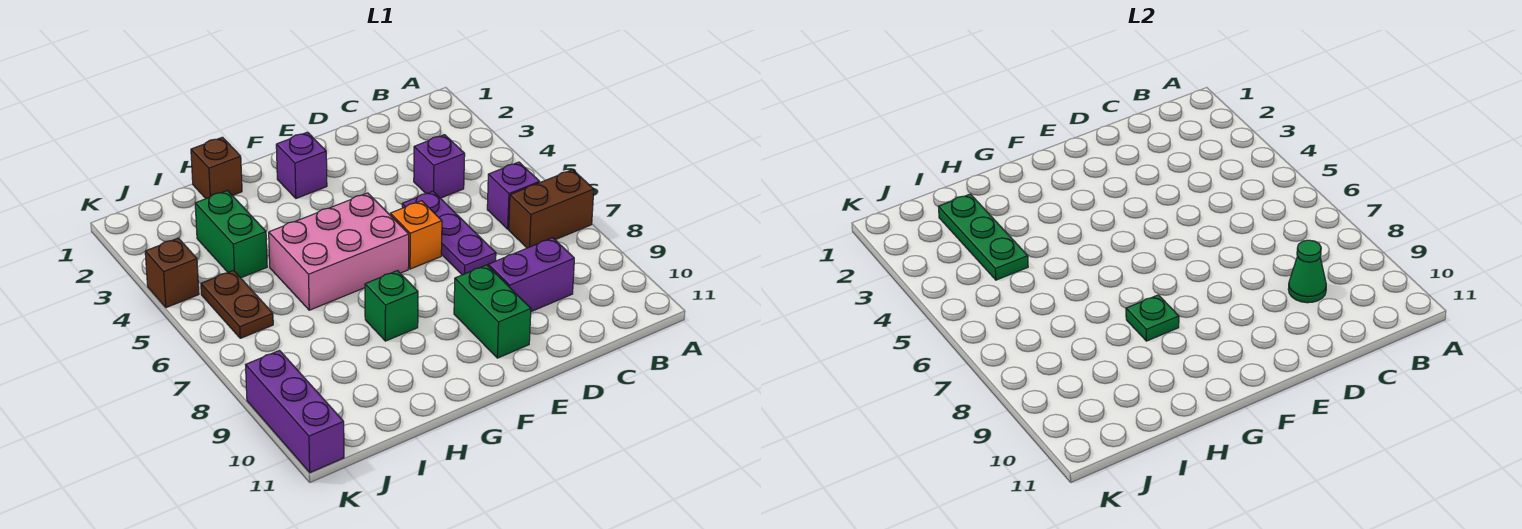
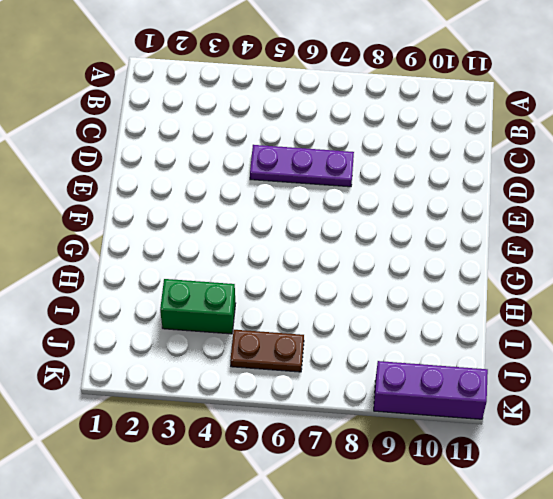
none -> brown brick A7:B7 level 1
none -> purple brick B6 level 1
none -> purple brick C4 level 1

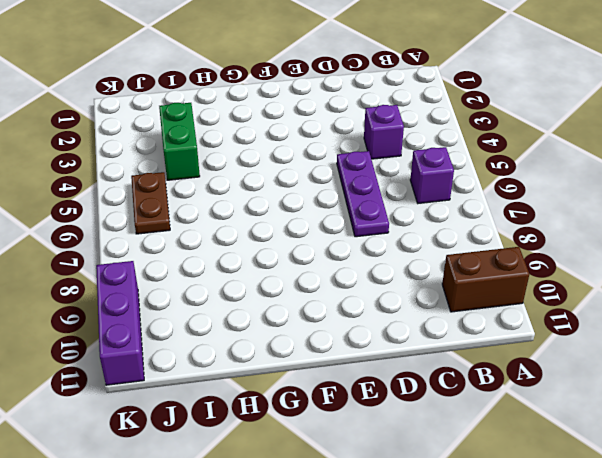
brown brick A10:B10 level 1 -> brown brick A7:B7 level 1
none -> purple brick C9:D9 level 1
none -> orange brick E6 level 1
none -> green brick E9:E10 level 1

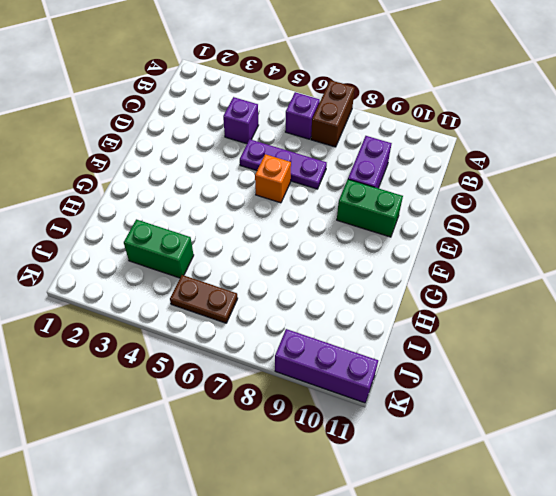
none -> purple brick F2 level 1
none -> pink brick F5:H6 level 1
none -> green brick G8 level 1

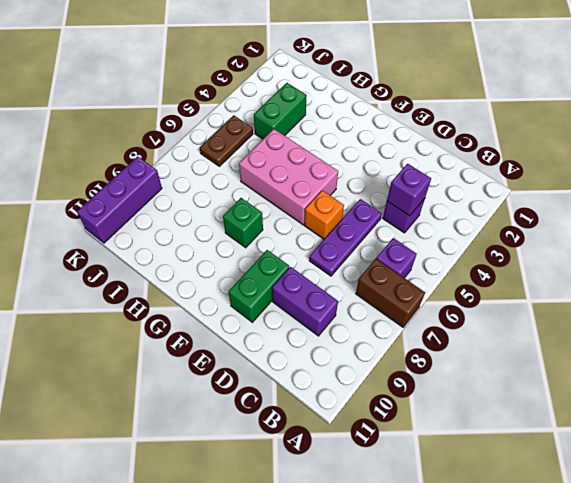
purple brick C4 level 2 -> purple brick F2 level 1
none -> brown brick H1 level 1
none -> brown brick K4 level 1
none -> green cone C9 level 2

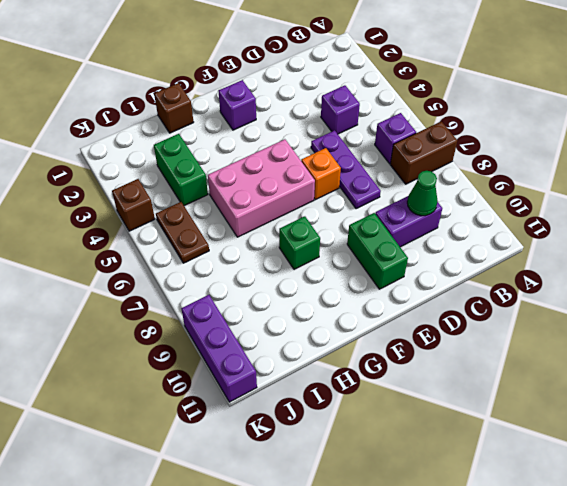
none -> green plate G8 level 2
none -> green plate I2:I4 level 2

